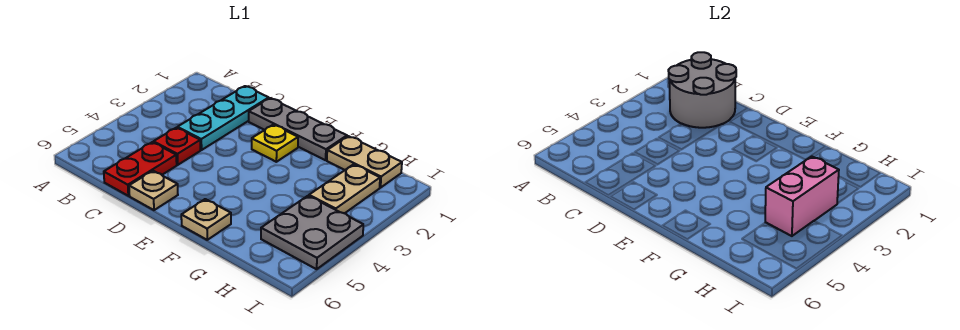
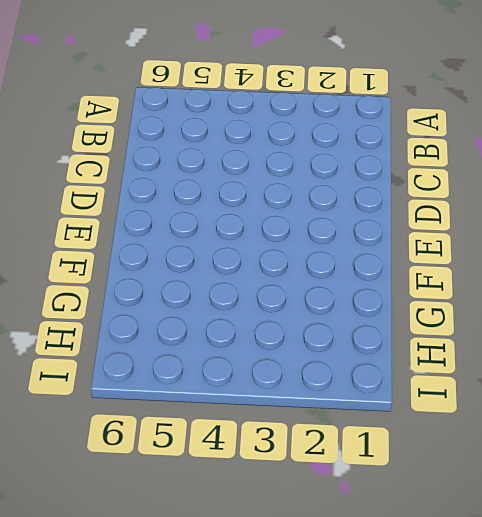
none -> cyan plate C1:C3 level 1
none -> red plate C4 level 1
none -> red plate C5:C6 level 1

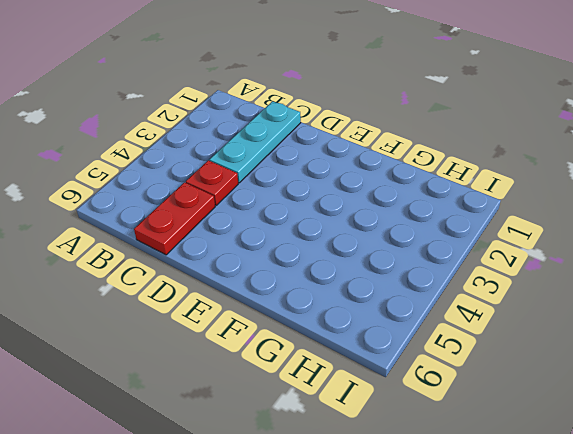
none -> grey plate D1:F1 level 1
none -> tan plate D6 level 1
none -> yellow plate E2 level 1

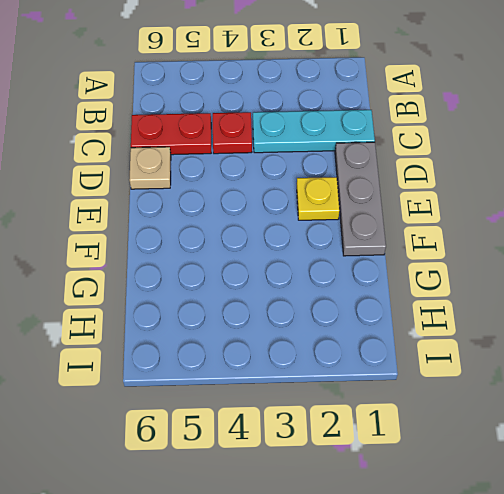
none -> tan plate F6 level 1
none -> tan plate G1:H1 level 1
none -> tan plate H2:H3 level 1

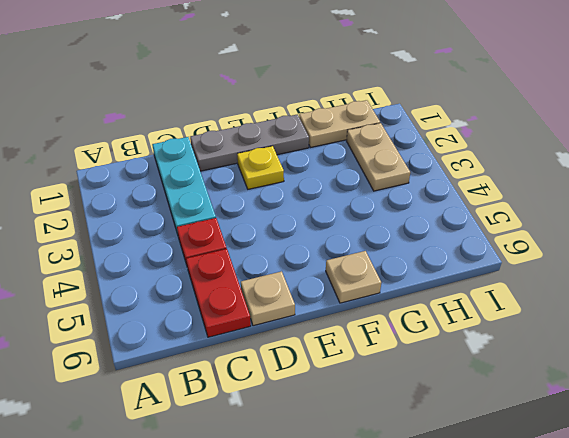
none -> grey plate H4:I5 level 1
none -> grey round brick B1:C2 level 2
none -> pink brick H3:H4 level 2

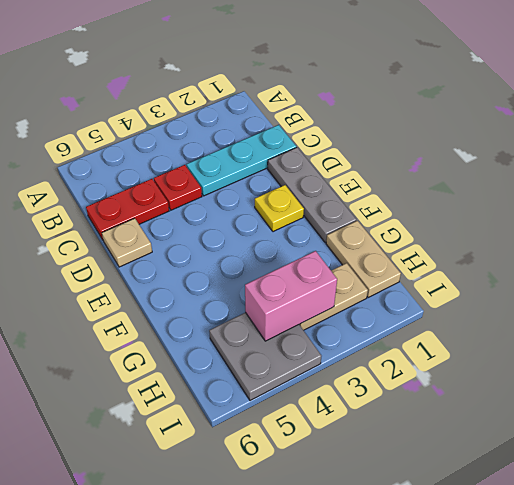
none -> tan plate F6 level 1
none -> grey round brick B1:C2 level 2

